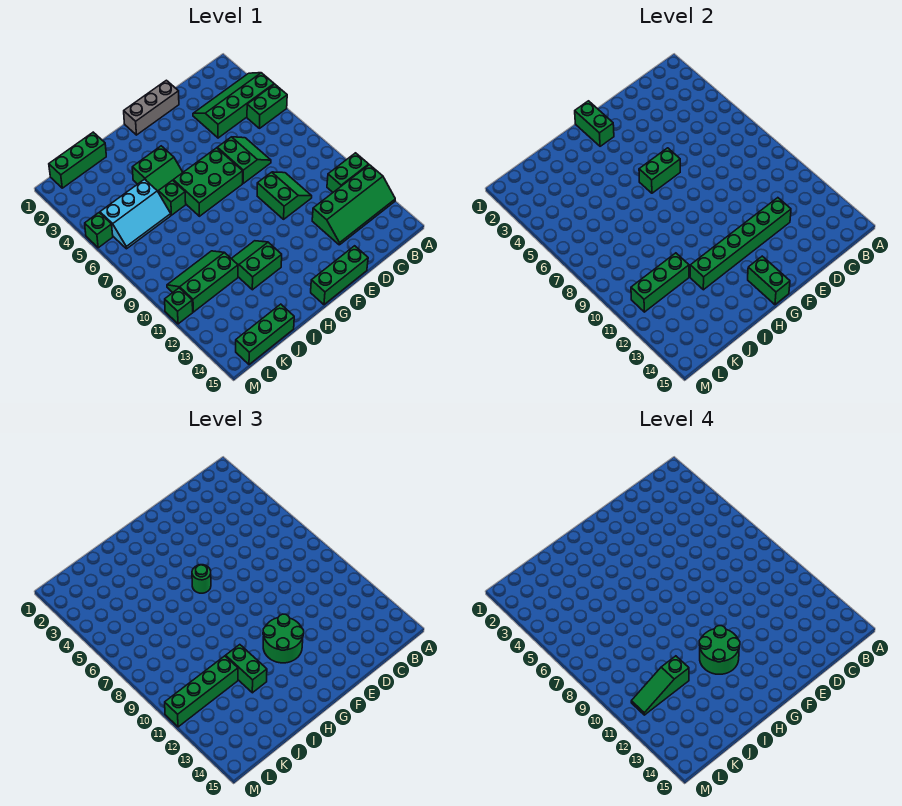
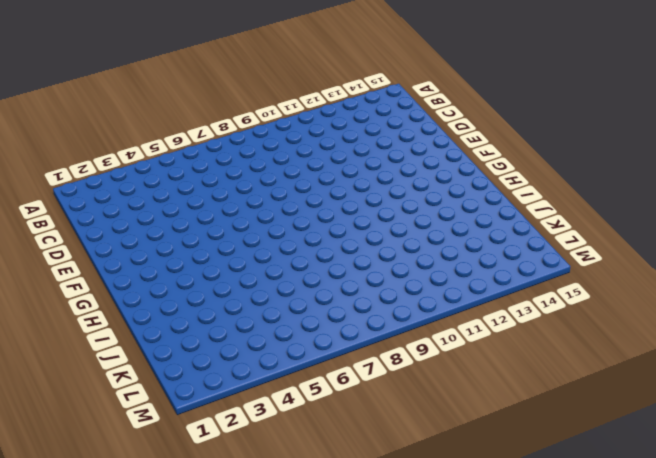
none -> green slope A3:D4 level 1 top 4
none -> green brick A5:B5 level 1
none -> green brick A11:B11 level 1

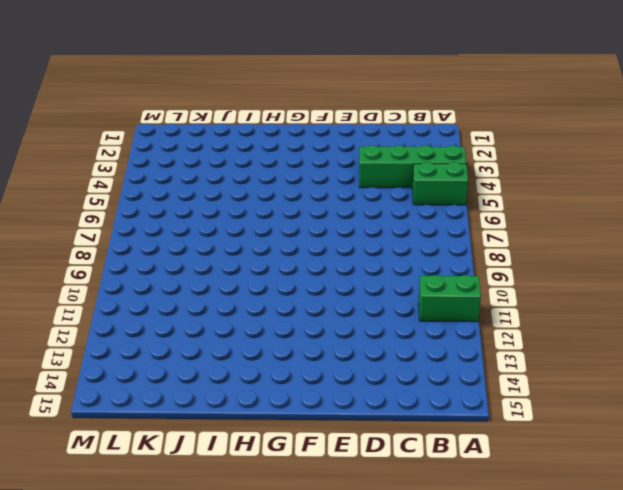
none -> green slope A12:D13 level 1 top 12
none -> green slope D6:E7 level 1 top E
none -> green slope D9:E10 level 1 top E

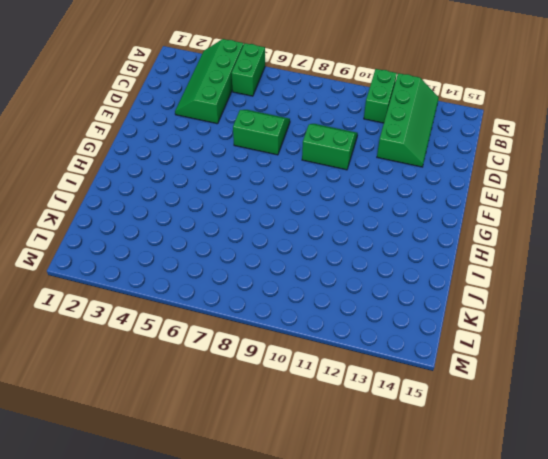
none -> grey brick E1:G1 level 1
none -> green brick E15:G15 level 1
none -> green brick F6:H7 level 1

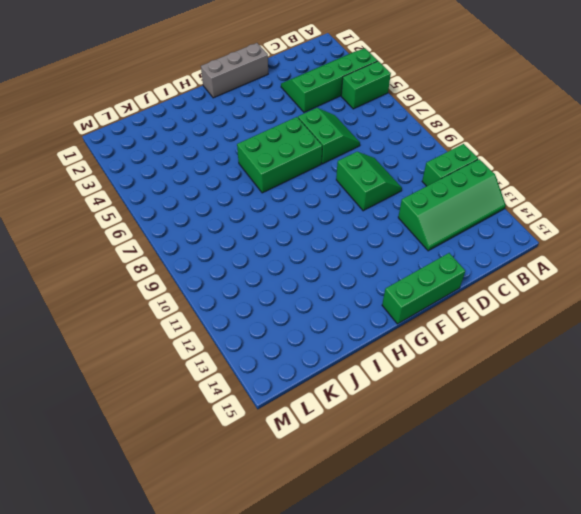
none -> green slope H4:I5 level 1 top 4
none -> green slope H11:I12 level 1 top 12
none -> green brick I6 level 1

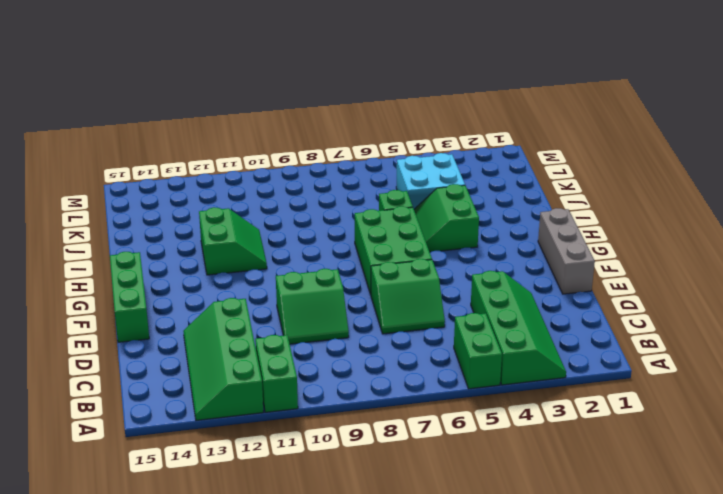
cyan brick J4:K5 level 1 -> cyan slope J5:L6 level 1 top 5
none -> green brick J1:L1 level 1
none -> green slope J10:L11 level 1 top 11
none -> green brick J15:L15 level 1

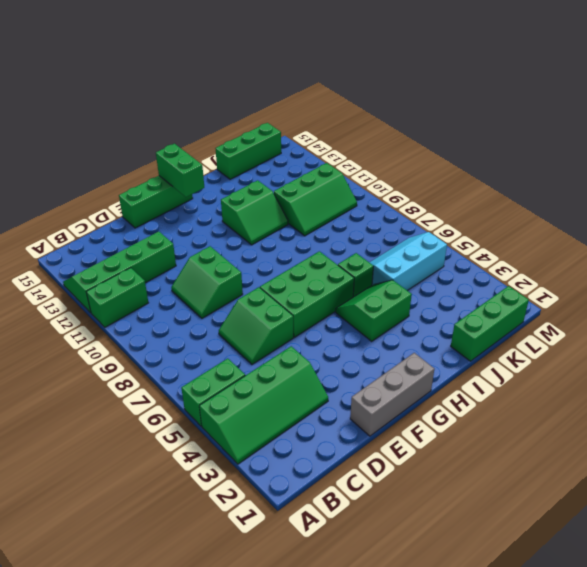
none -> green brick M5 level 1
none -> green brick M11 level 1
none -> green brick D12:I12 level 2

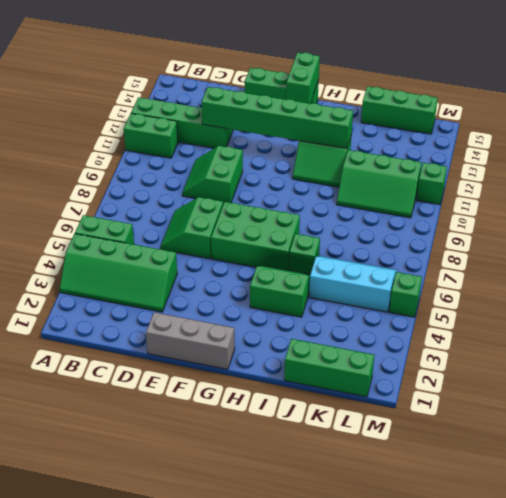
none -> green brick F6:G6 level 2
none -> green brick G1:G2 level 2
none -> green brick J11:L11 level 2

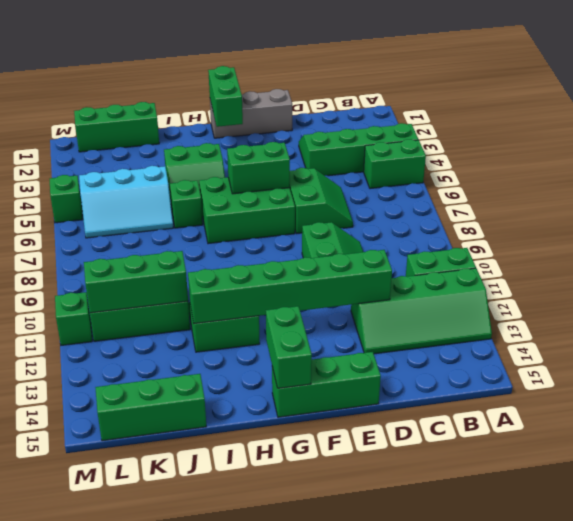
none -> green round brick F11:G12 level 3
none -> green round brick G6 level 3
none -> green brick I11:I12 level 3

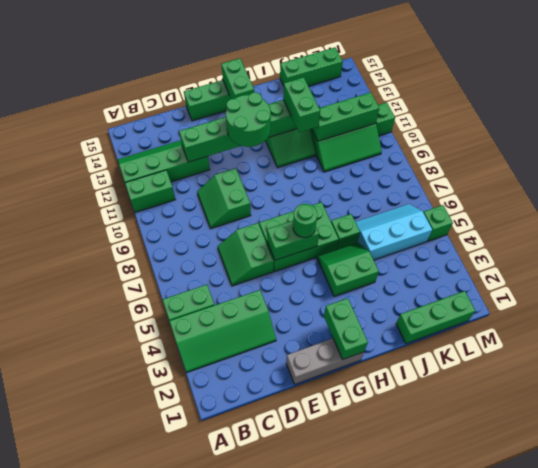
none -> green brick J11:M11 level 3
none -> green round brick G11:H12 level 4
none -> green slope J11:L11 level 4 top J

